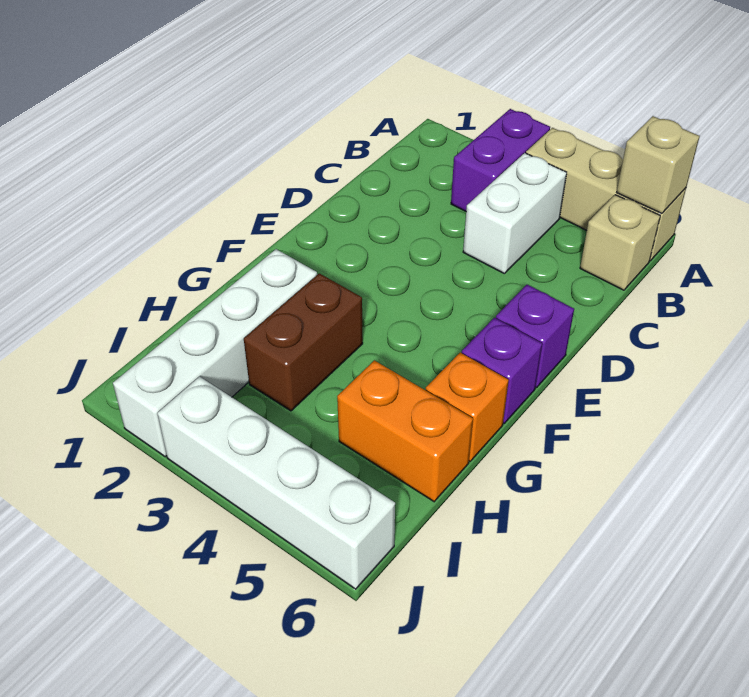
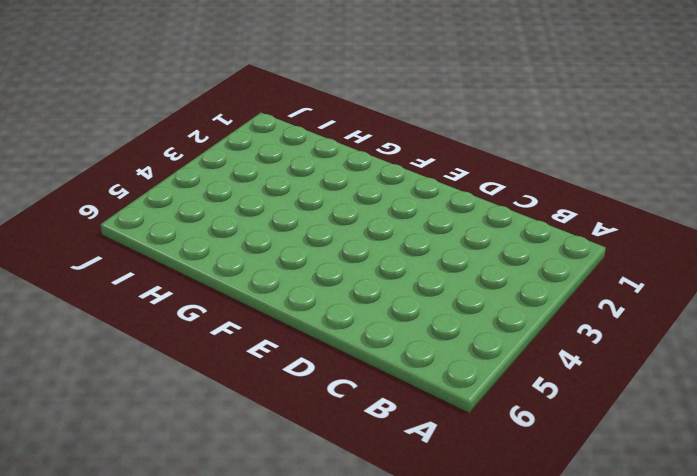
none -> purple brick A3:B3 level 1
none -> tan brick A4:A6 level 1
none -> white brick B4:C4 level 1

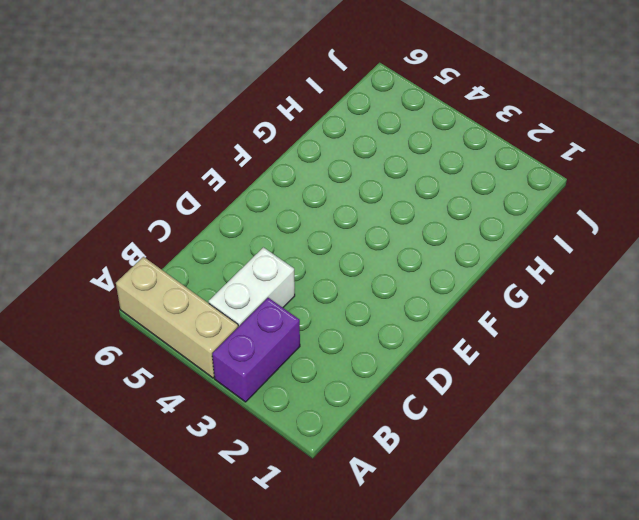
none -> tan brick B6 level 1
none -> purple brick E6 level 1
none -> purple brick F6 level 1

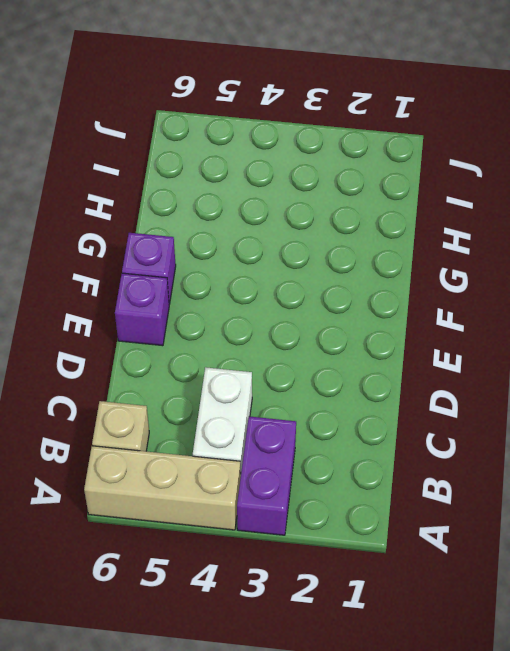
none -> white brick G2:J2 level 1
none -> brown brick G3:H3 level 1
none -> orange brick G6 level 1

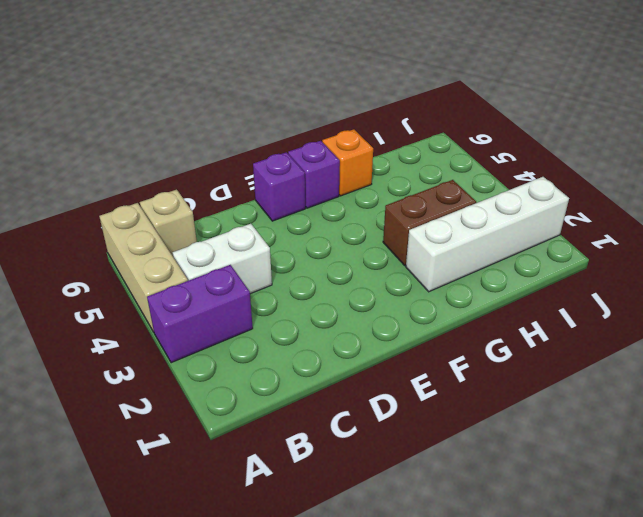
none -> orange brick H5:H6 level 1
none -> white brick J3:J6 level 1
none -> tan brick A6 level 2

